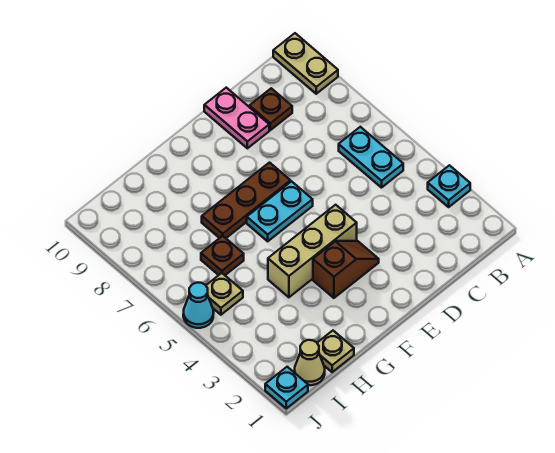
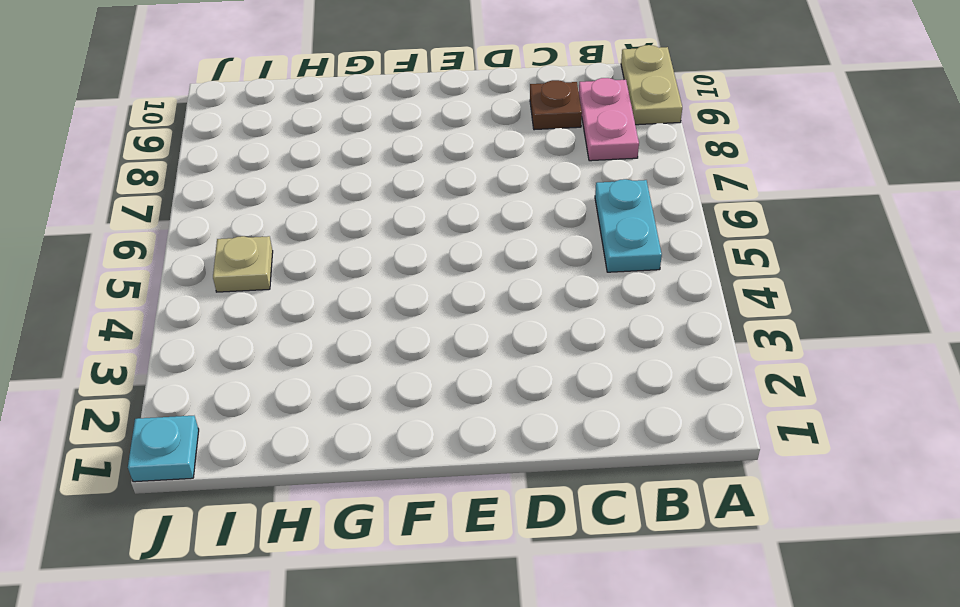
pink plate B8:B9 level 1 -> pink plate D9:D10 level 1
none -> cyan plate A3 level 1
none -> brown slope E3:F3 level 1 top F
none -> tan brick E4:G4 level 1

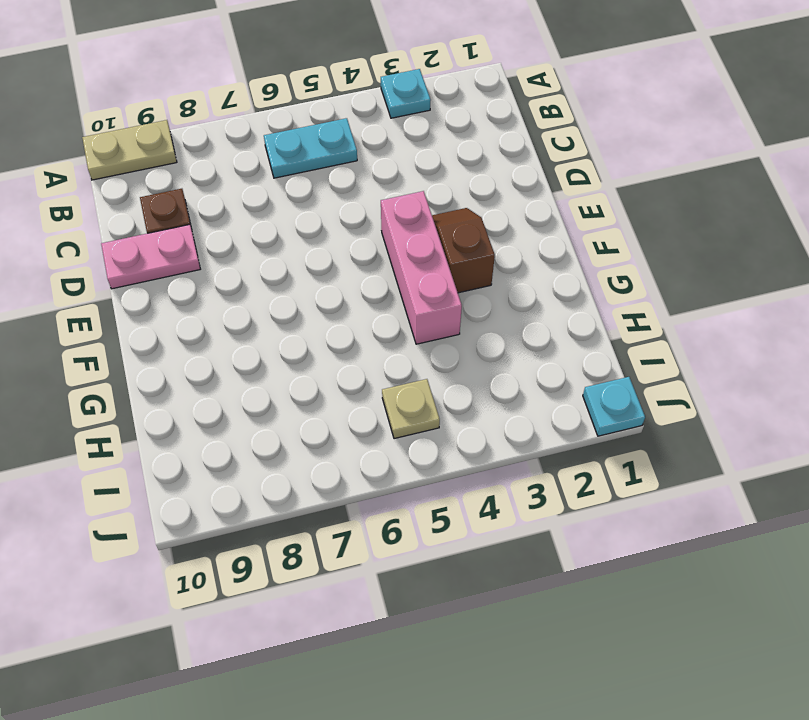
pink brick E4:G4 level 1 -> tan brick E4:G4 level 1
none -> cyan plate E6:F6 level 1
none -> brown plate E7:G7 level 1
none -> tan plate H1 level 1

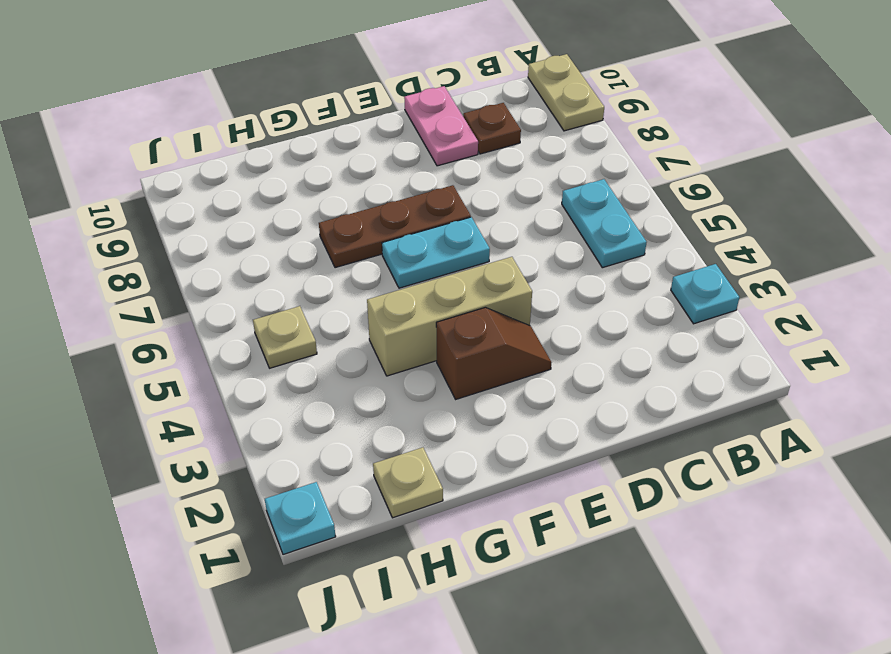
none -> brown plate H6 level 1
none -> tan cone I1 level 1
none -> cyan cone J5 level 1

